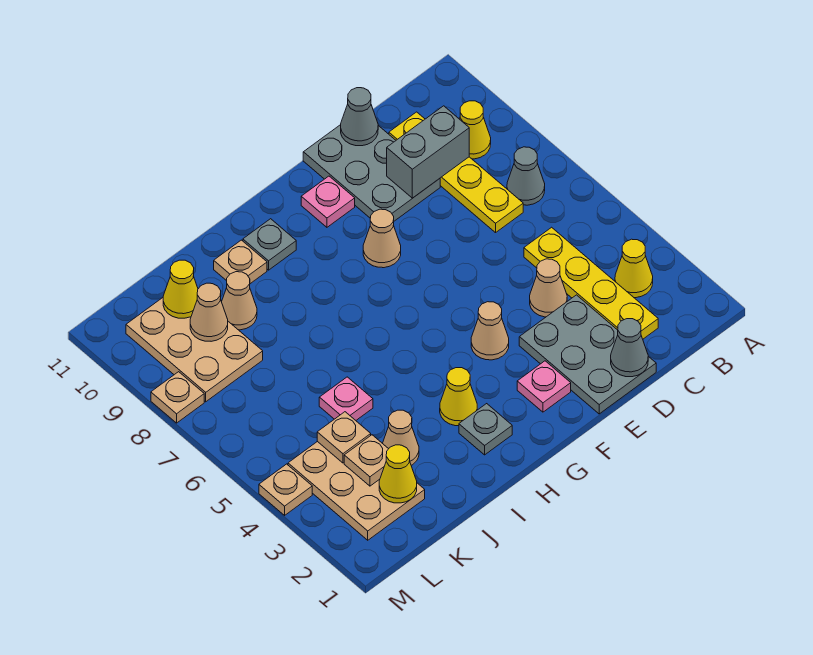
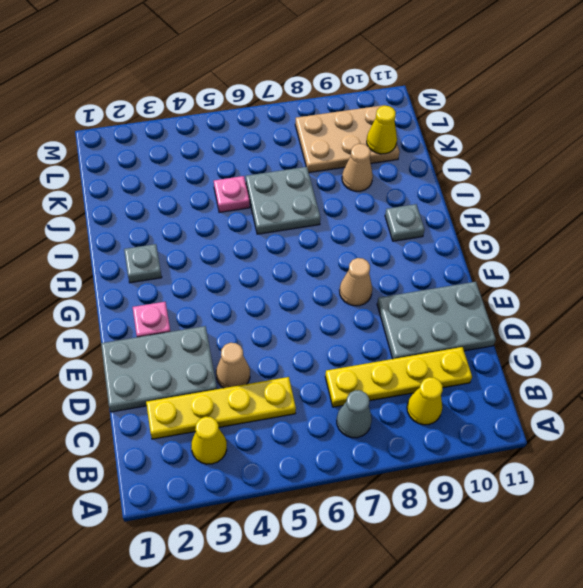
grey plate I6:J7 level 1 -> none
none -> tan cone F4 level 1
none -> pink plate F10 level 1
none -> yellow cone H3 level 1
none -> tan plate I10 level 1

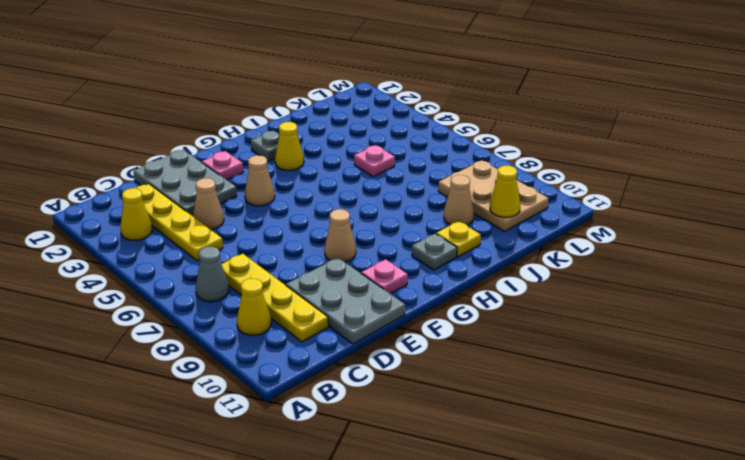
yellow plate I10 level 1 -> tan plate I10 level 1
none -> tan cone J3 level 1
none -> tan plate K2:L4 level 1
none -> tan plate M4 level 1
none -> tan plate M8 level 1

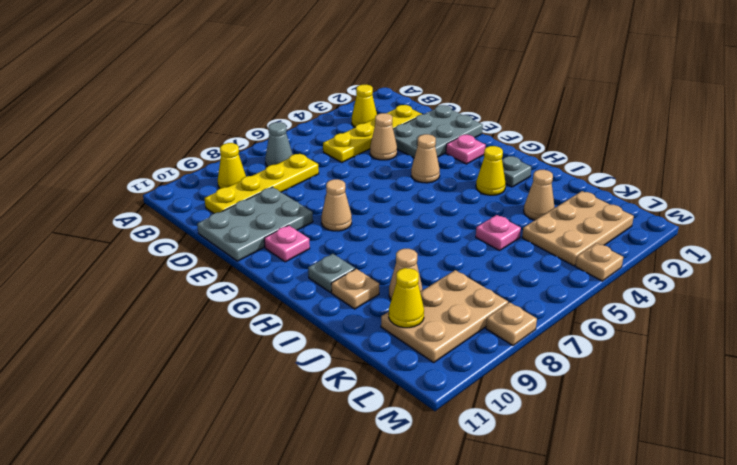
none -> grey brick C9:D9 level 2
none -> grey cone D1 level 2
none -> grey cone D11 level 2
none -> yellow cone K2 level 2

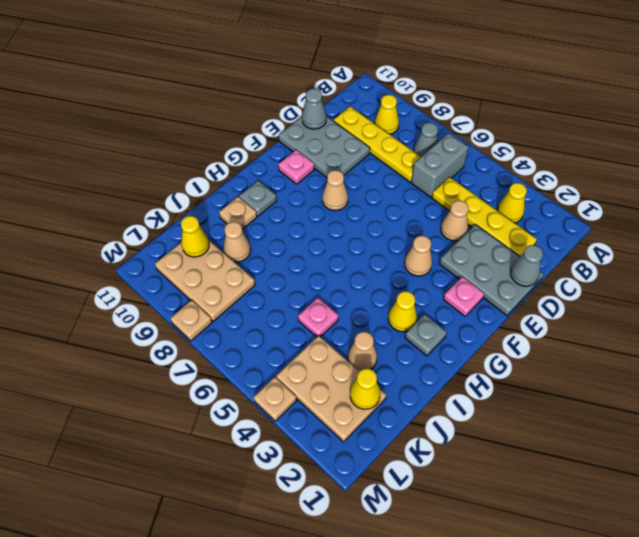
grey brick B6:C6 level 1 -> grey brick C9:D9 level 2
none -> tan plate K3 level 2
none -> tan plate K4 level 2
none -> tan cone K9 level 2

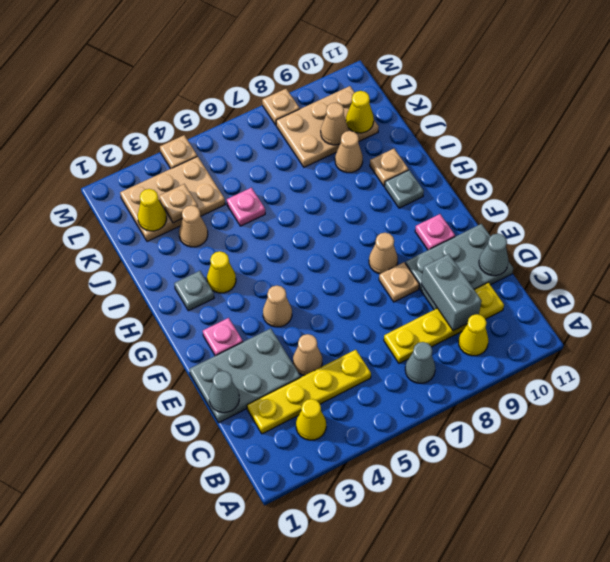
tan plate E8 level 1 -> tan plate K4 level 2

